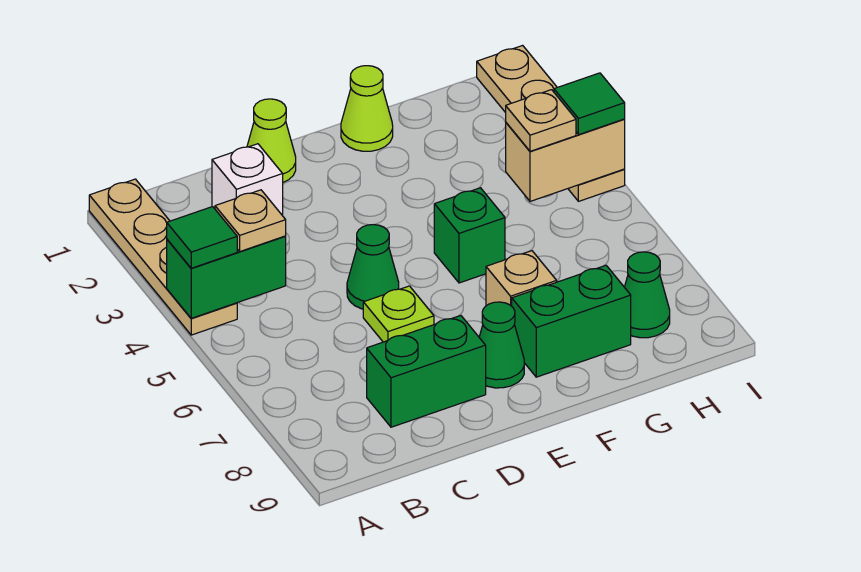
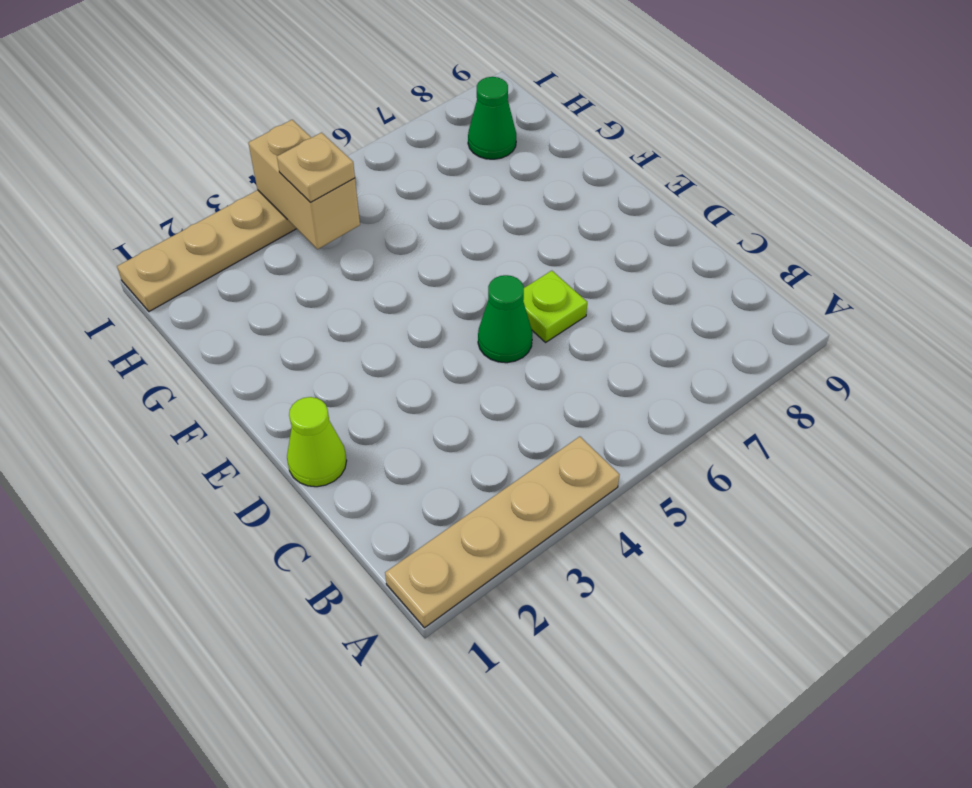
none -> white brick C2 level 1
none -> green brick C8:D8 level 1
none -> green cone E8 level 1

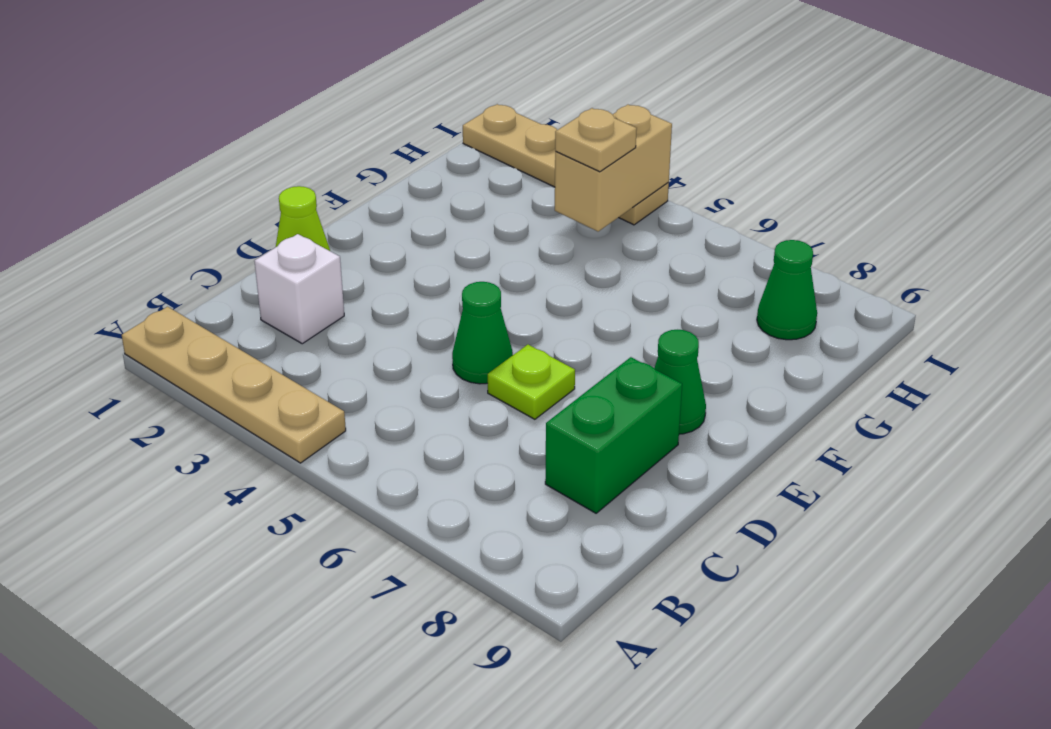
none -> lime cone F1 level 1
none -> green brick F5 level 1
none -> tan brick F7 level 1

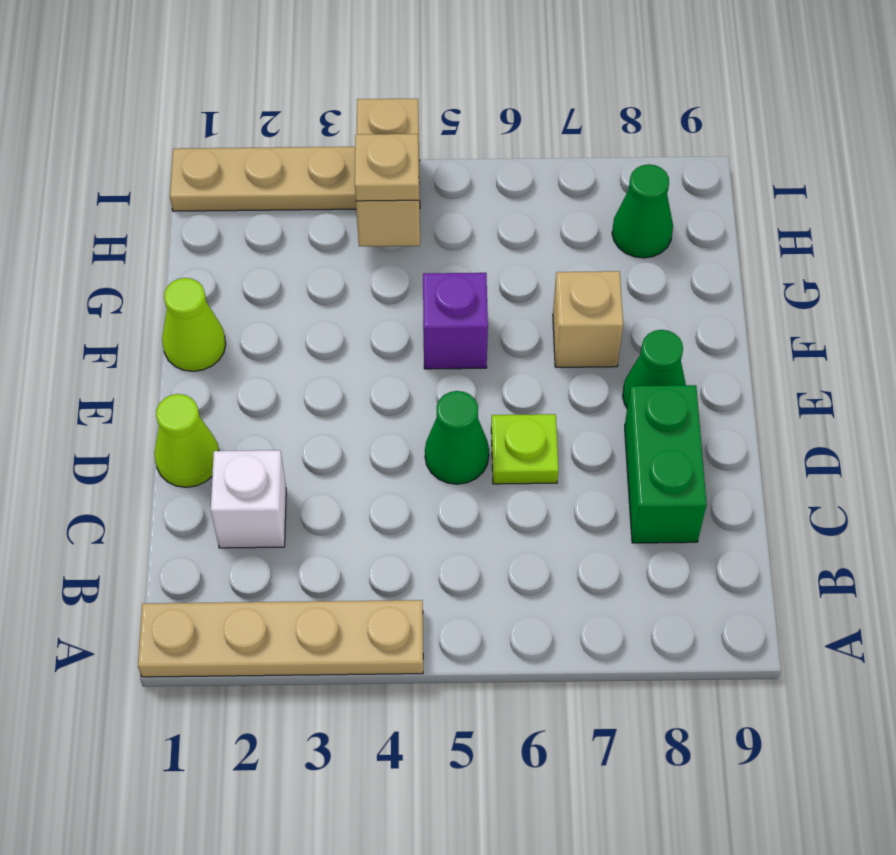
purple brick F5 level 1 -> green brick F5 level 1
none -> green brick F8:G8 level 1
none -> green brick A4:B4 level 2
none -> green tile A4 level 3

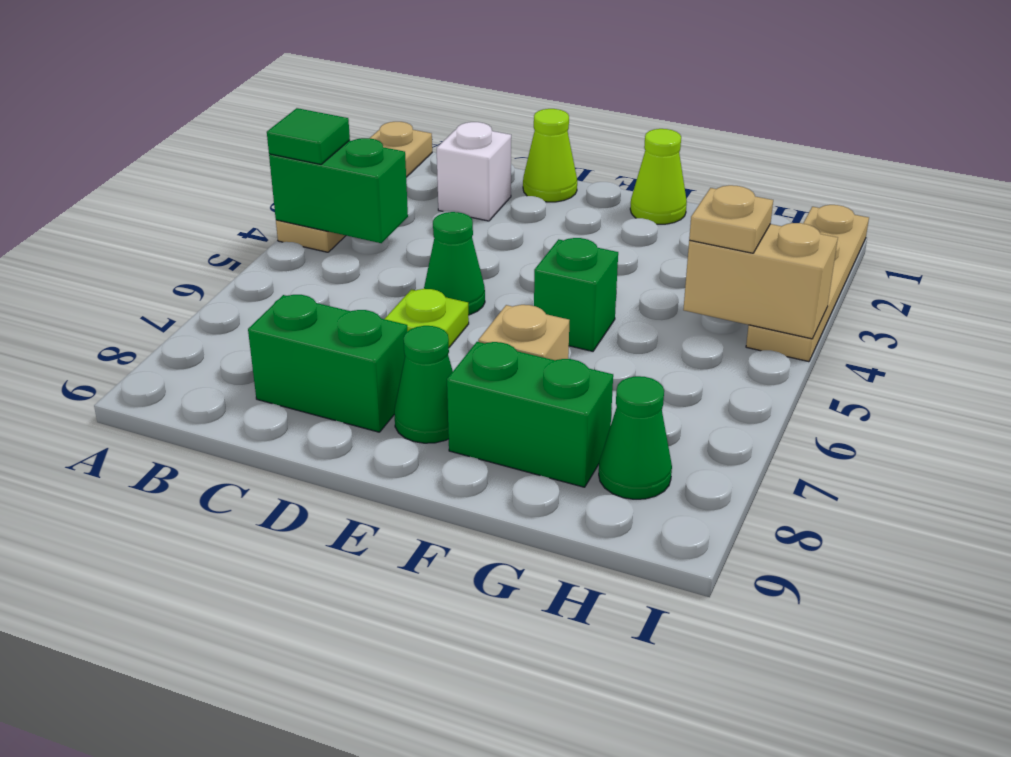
none -> tan plate B4 level 3
none -> green tile I4 level 3

